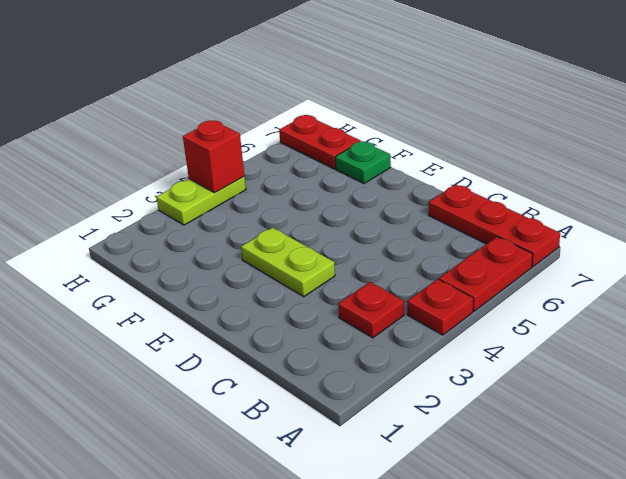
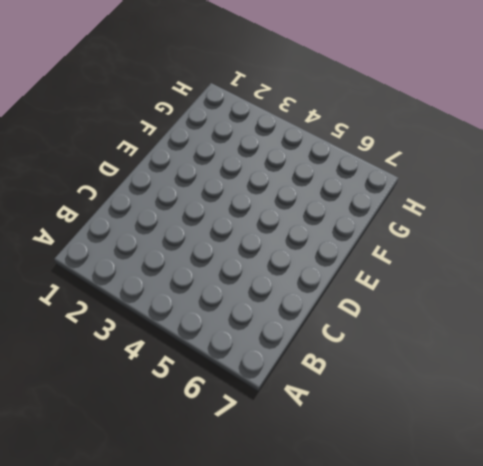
none -> red plate A4 level 1
none -> red plate A5:A6 level 1

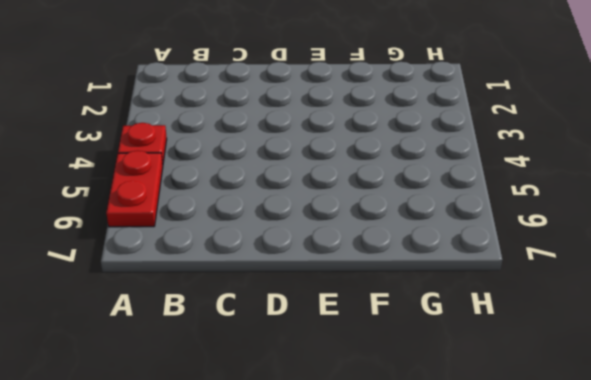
none -> red plate A7:C7 level 1
none -> red plate B3 level 1

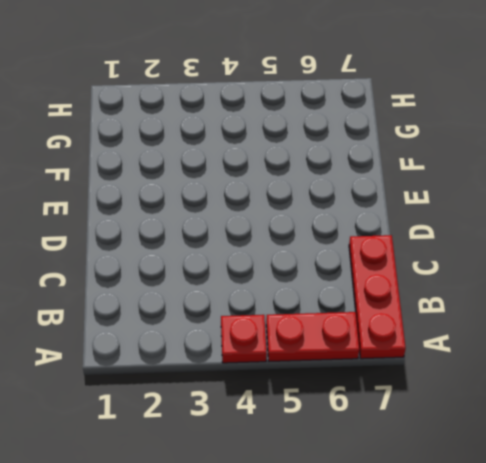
none -> red plate B3 level 1
none -> lime plate D3:E3 level 1

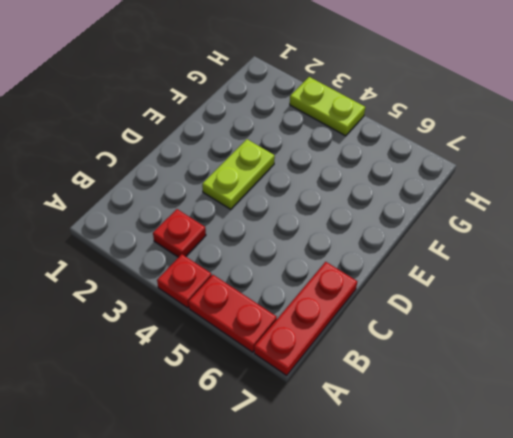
none -> green plate F7 level 1
none -> red plate G7:H7 level 1

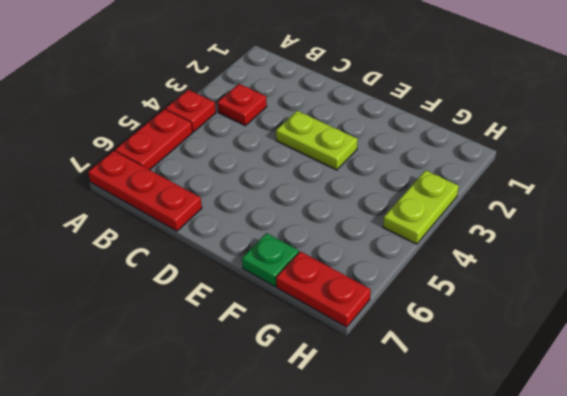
none -> red brick H4 level 2

